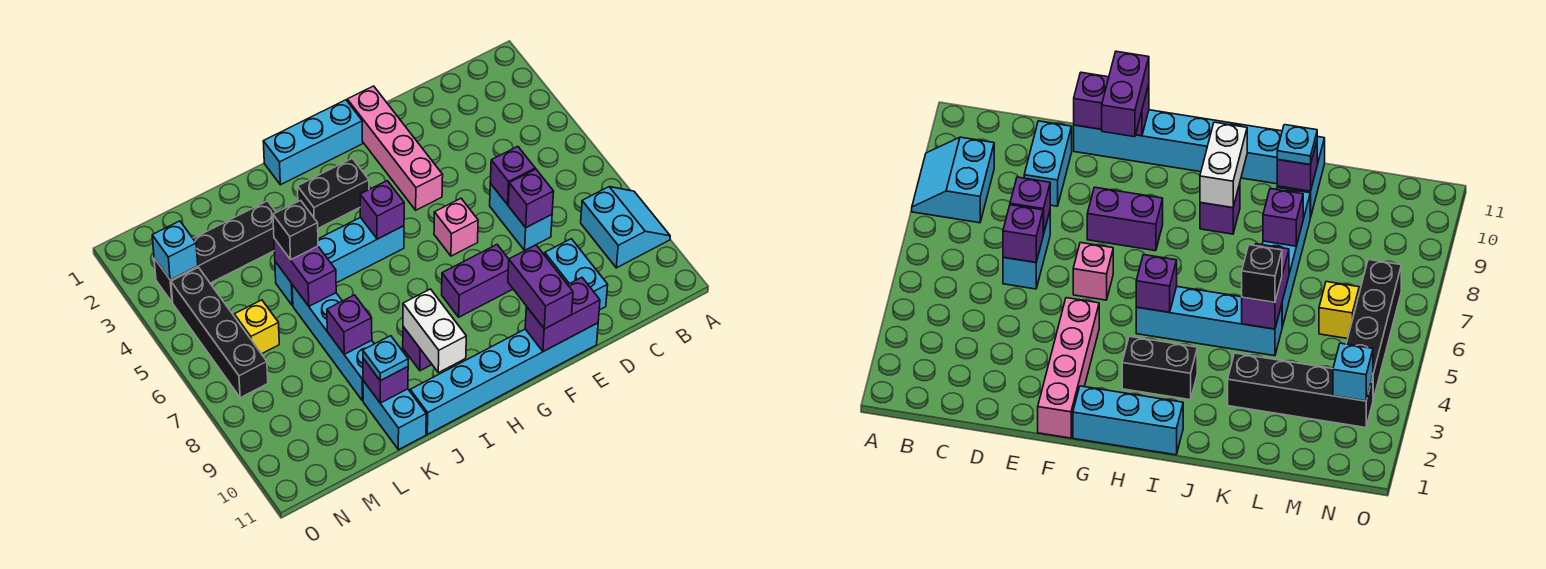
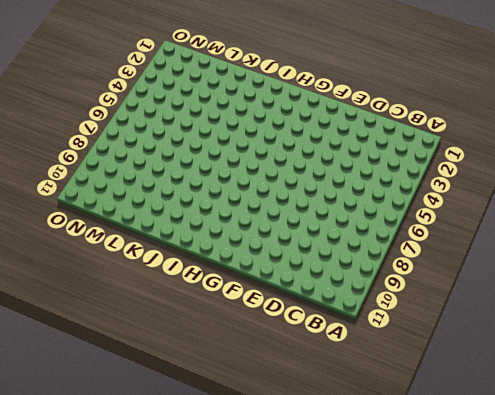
none -> cyan slope A8:B9 level 1 top B
none -> cyan brick D6:D7 level 1
none -> cyan brick D9:D10 level 1

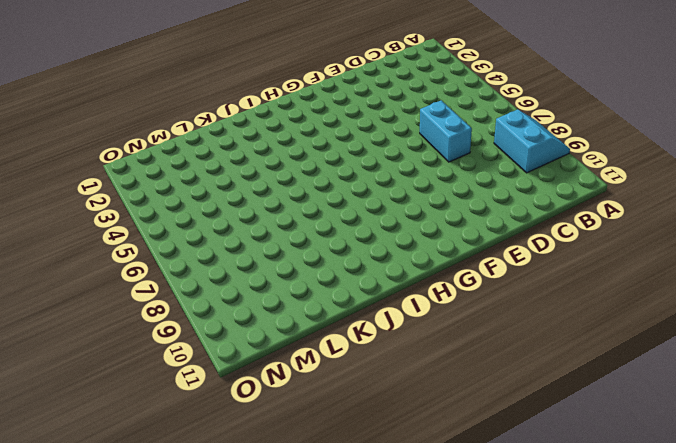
none -> cyan brick D9:D10 level 1
none -> cyan brick E11:J11 level 1
none -> pink brick F1:F4 level 1

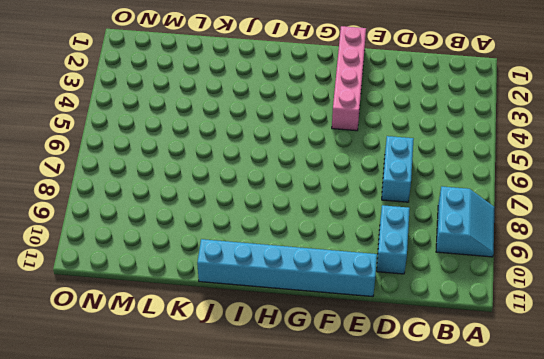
none -> pink brick F6 level 1
none -> purple brick F8:G8 level 1
none -> cyan brick G1:I1 level 1

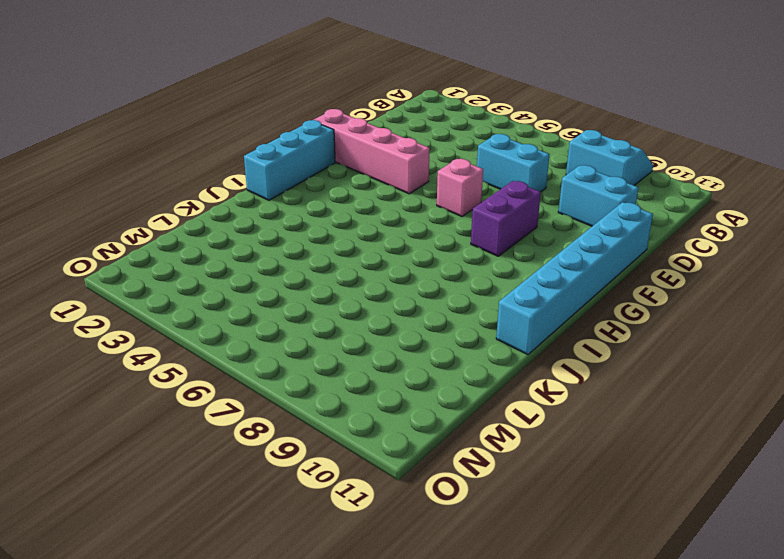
none -> black brick H3:I3 level 1
none -> cyan brick H5:K5 level 1
none -> purple brick I9 level 1

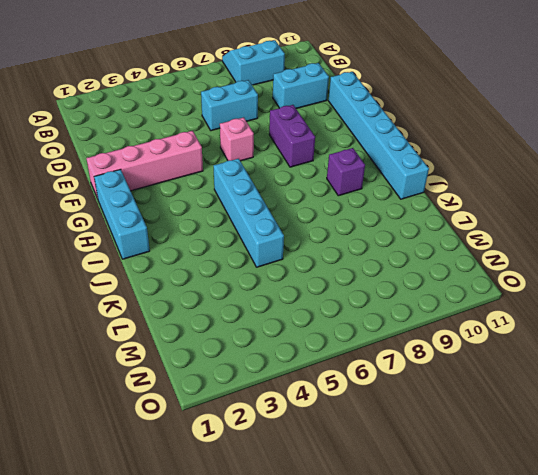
none -> black brick H3:I3 level 1
none -> black brick K3:N3 level 1
none -> cyan brick K6:K9 level 1

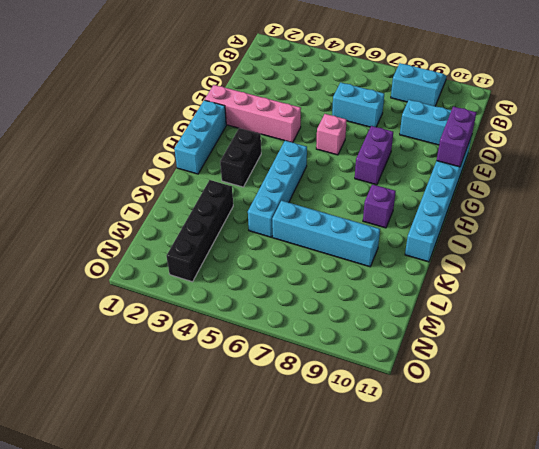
none -> cyan brick K10:K11 level 1
none -> yellow brick M6 level 1
none -> black brick N4:N7 level 1

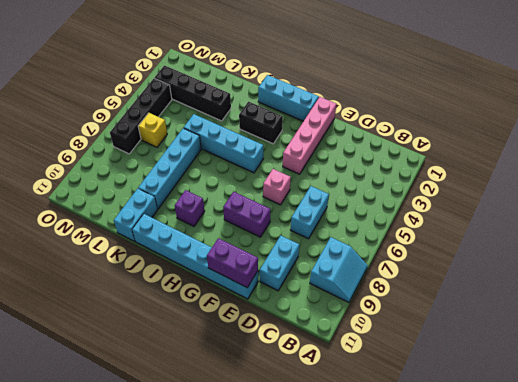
none -> purple brick D6 level 2
none -> purple brick D7 level 2
none -> purple brick H5 level 2

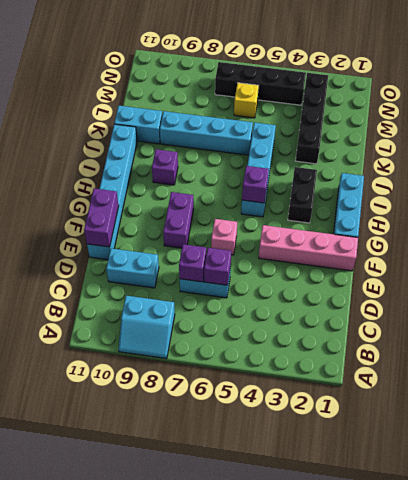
none -> white brick I9:I10 level 2
none -> purple brick K5:K6 level 2
none -> purple brick K8 level 2

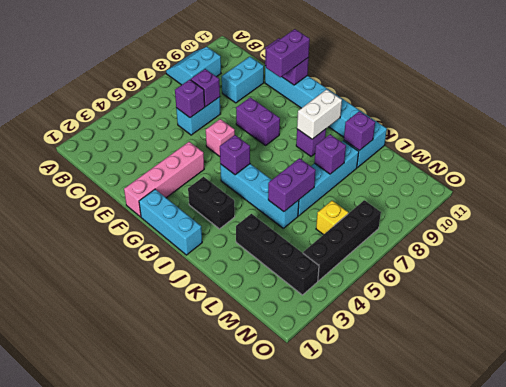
none -> cyan brick N3 level 2
none -> black brick K5 level 3
none -> cyan plate K10 level 3

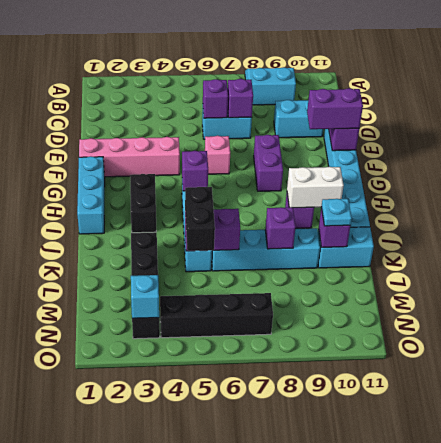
black brick K5:L5 level 3 -> black brick K5 level 3
none -> yellow brick M6 level 1

